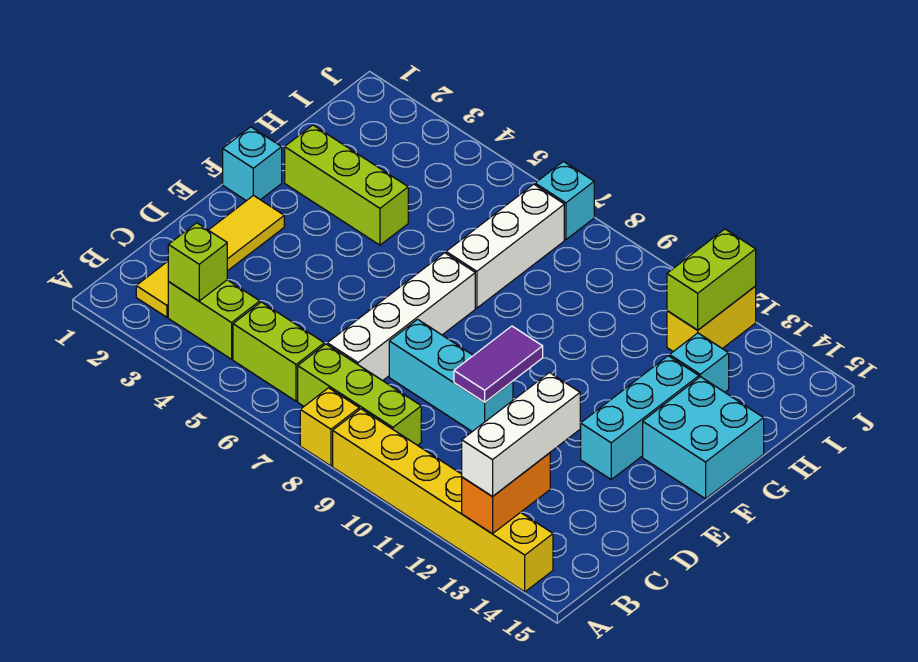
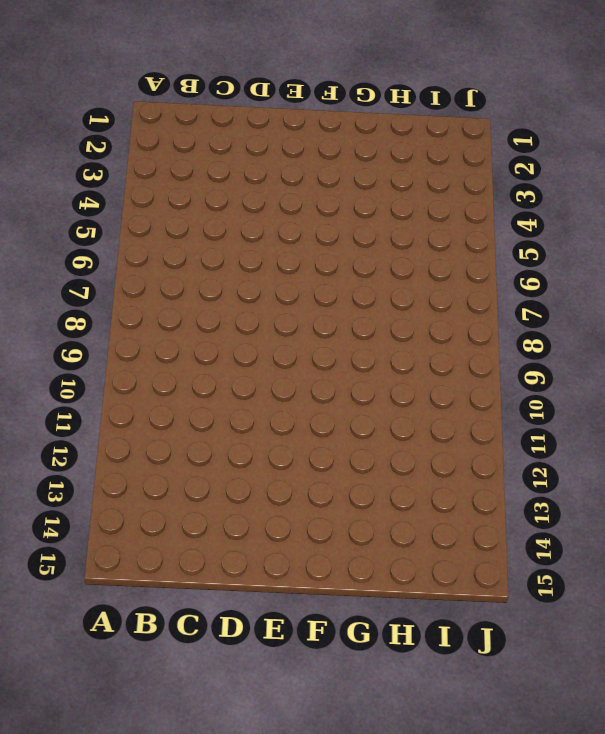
none -> yellow brick A8 level 1
none -> yellow brick A9:A14 level 1
none -> yellow tile B2:E2 level 1

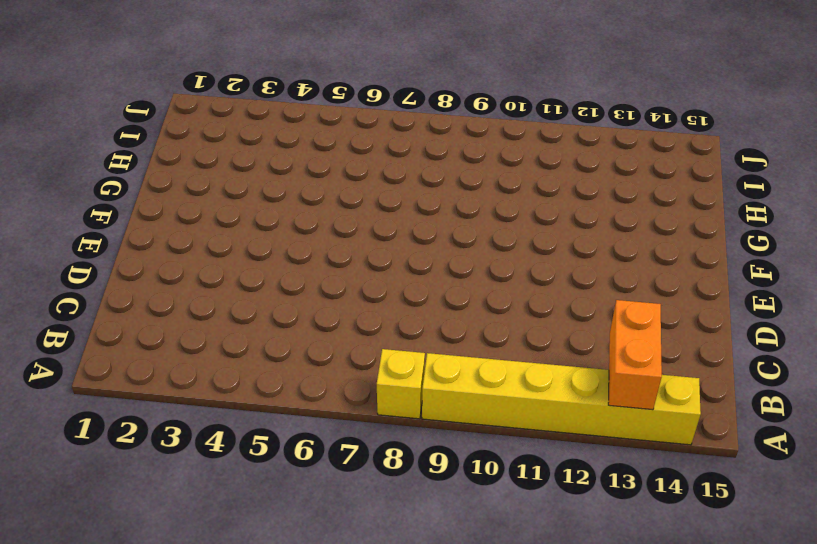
none -> yellow tile B2:E2 level 1
none -> lime brick B3:B4 level 1
none -> lime brick B5:B6 level 1

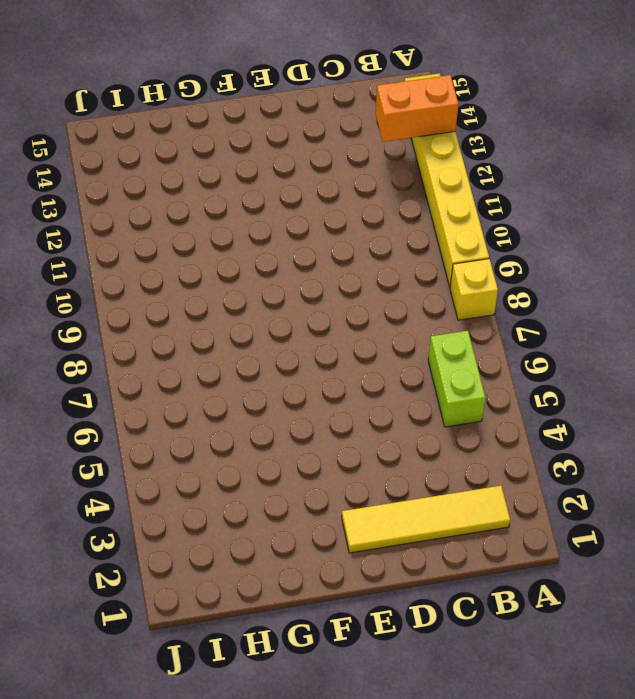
none -> lime brick B3:B4 level 1
none -> lime brick B7:B9 level 1
none -> white brick C7:F7 level 1

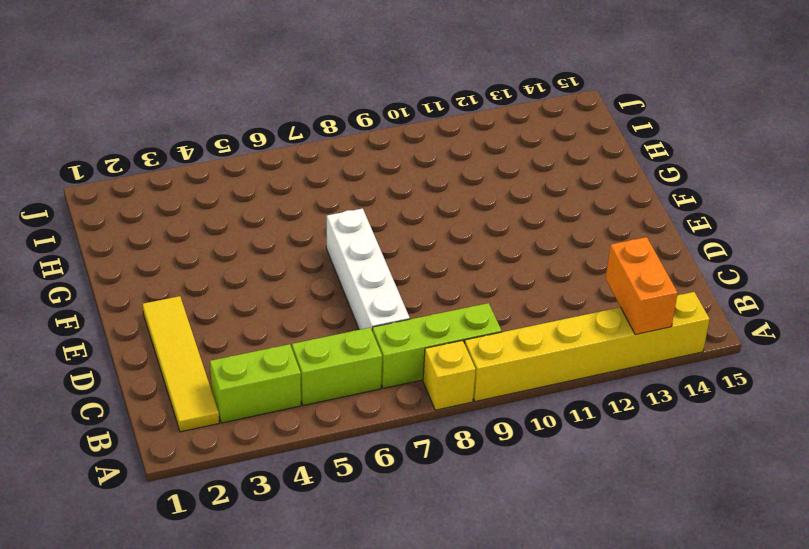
none -> cyan brick D8:D10 level 1
none -> cyan brick E13:G13 level 1
none -> cyan brick F1 level 1

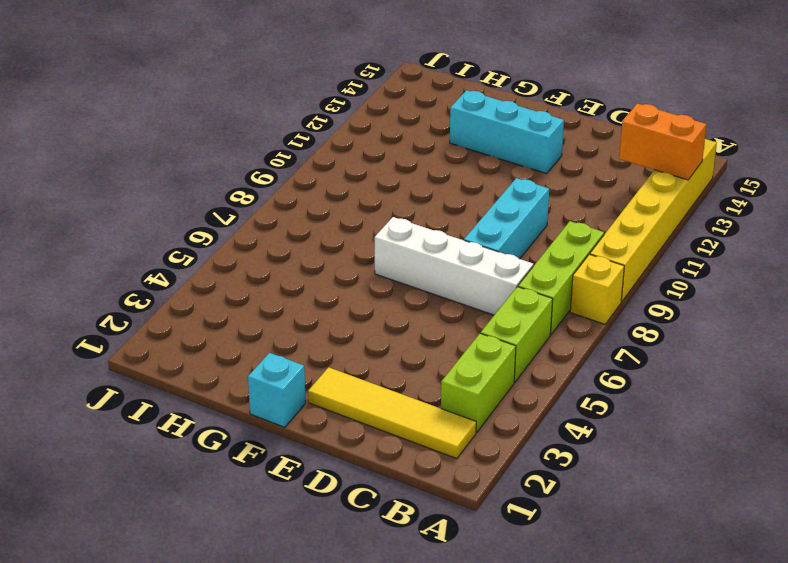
none -> cyan brick F14:G15 level 1
none -> lime brick G2:G4 level 1
none -> white brick G7:I7 level 1

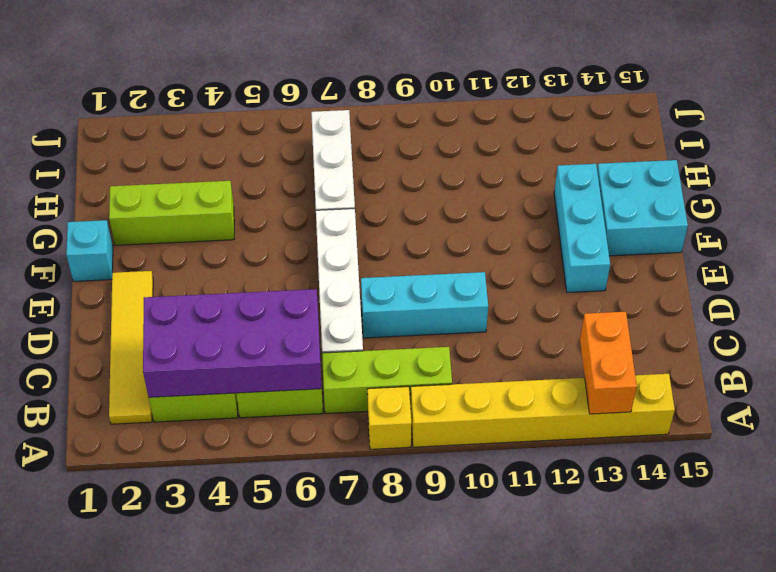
purple brick B3:C6 level 2 -> lime brick B3 level 2
none -> cyan brick H13 level 1
none -> yellow brick I12:J12 level 1
none -> cyan brick J7 level 1

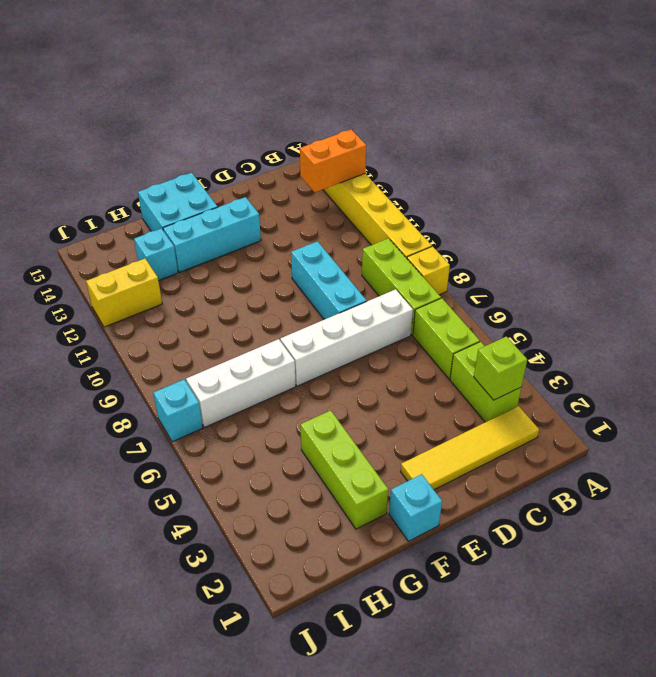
none -> purple tile D10:E10 level 2
none -> lime brick I12:J12 level 2
none -> white brick A13:C13 level 3

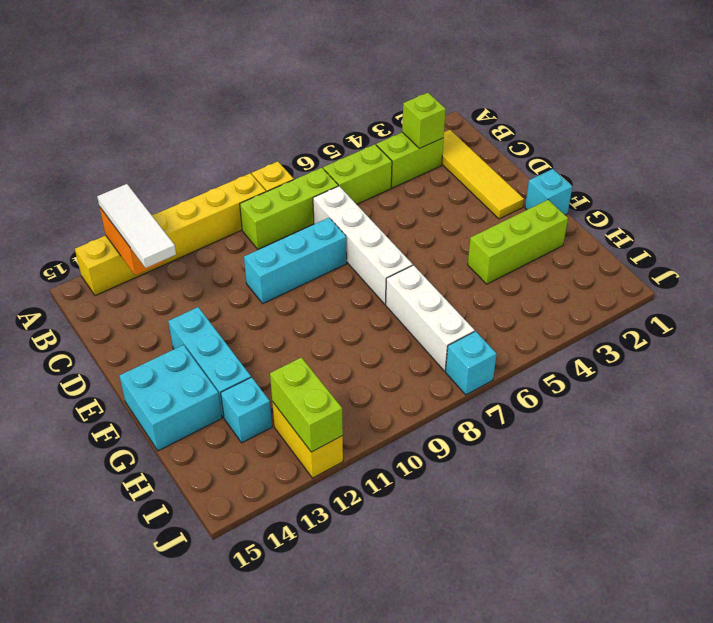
white tile A13:C13 level 3 -> white brick A13:C13 level 3
none -> purple tile D10:E10 level 2

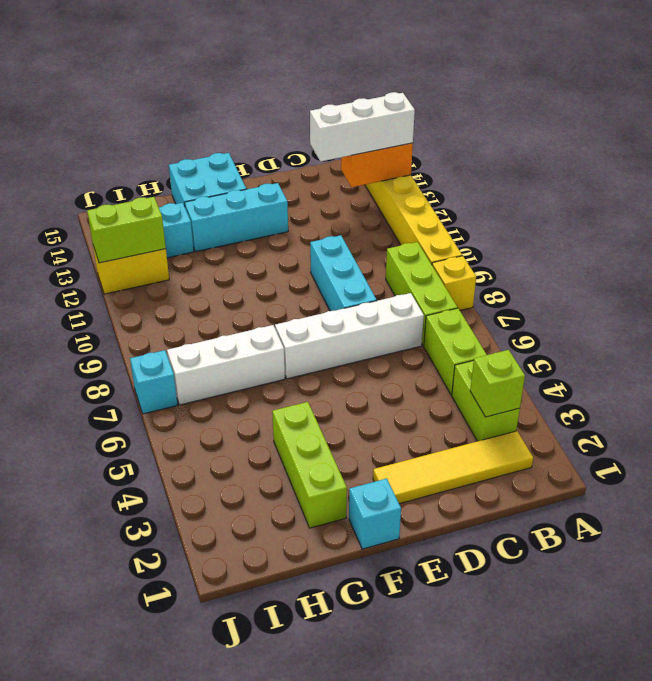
none -> purple tile D10:E10 level 2

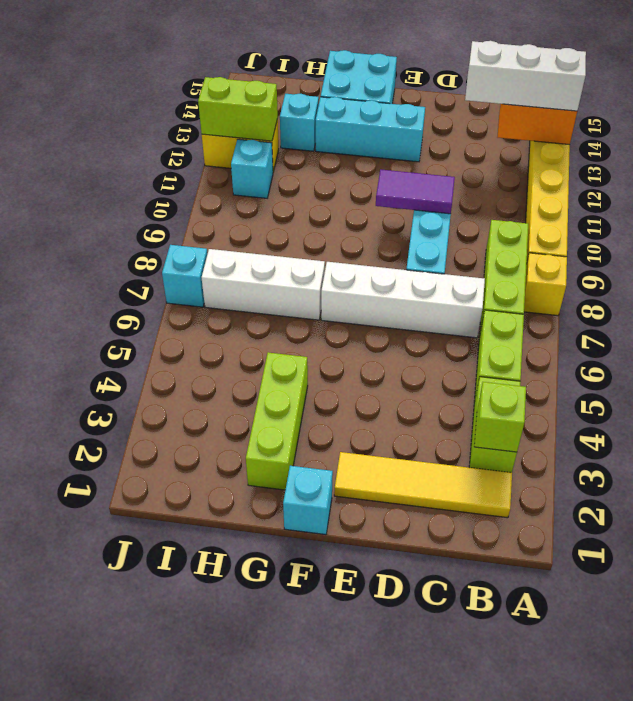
cyan brick I11 level 1 -> none

